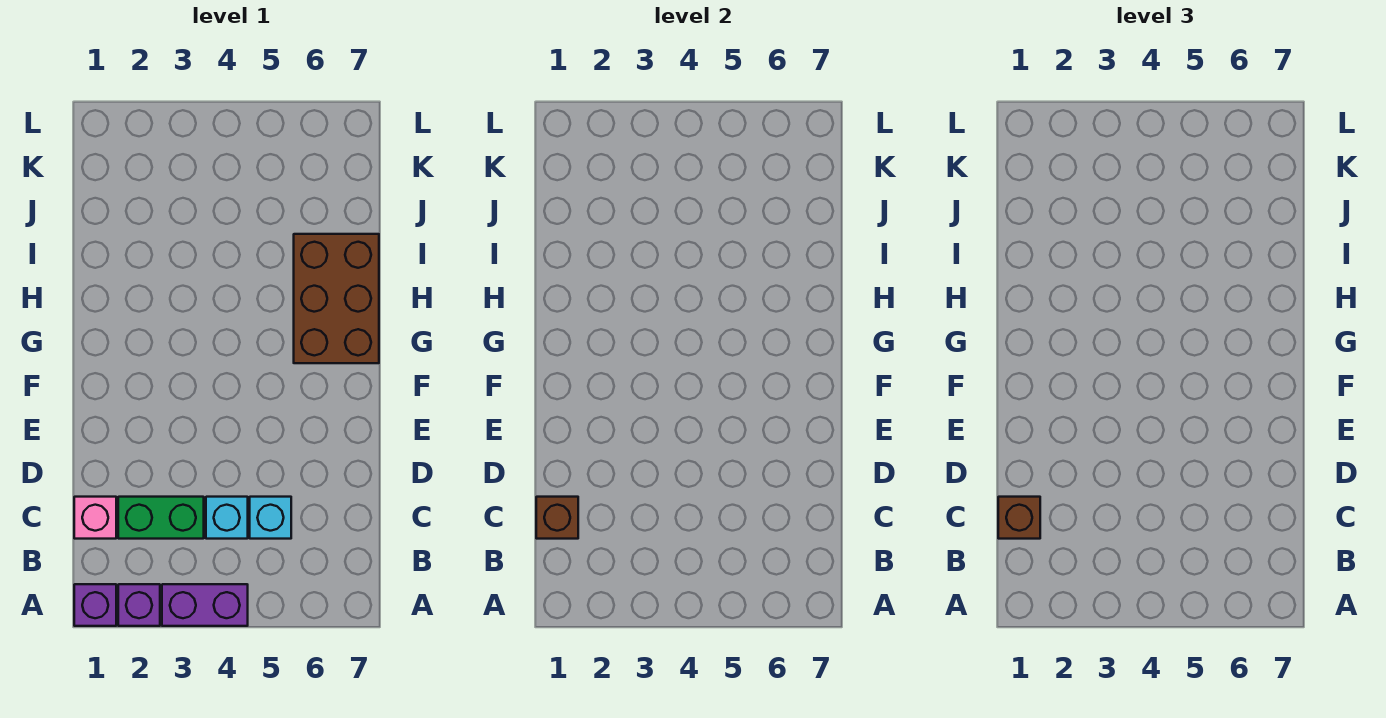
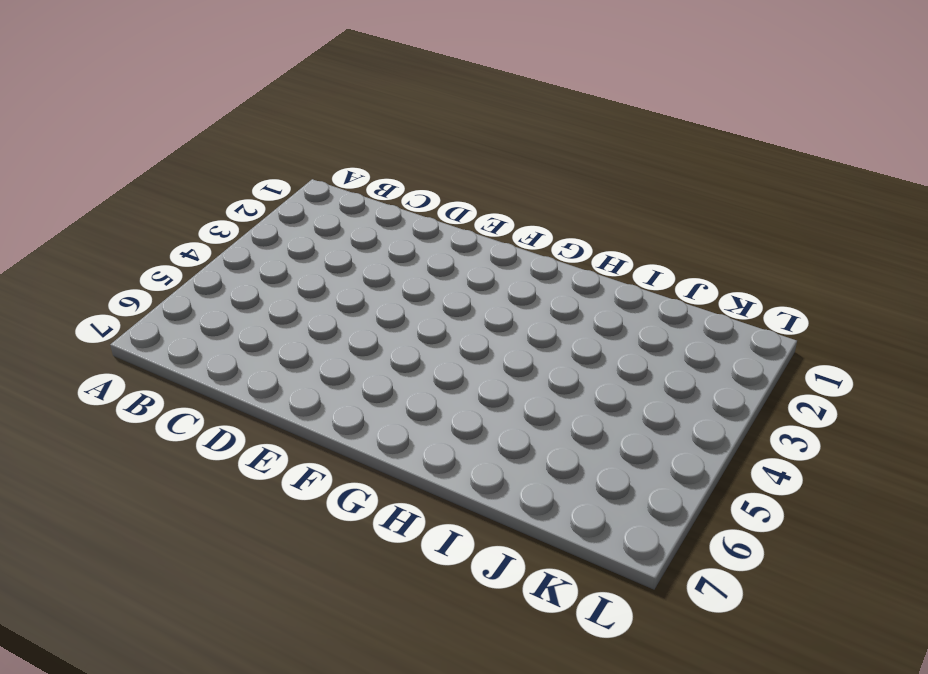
none -> purple brick A1 level 1
none -> purple brick A2 level 1

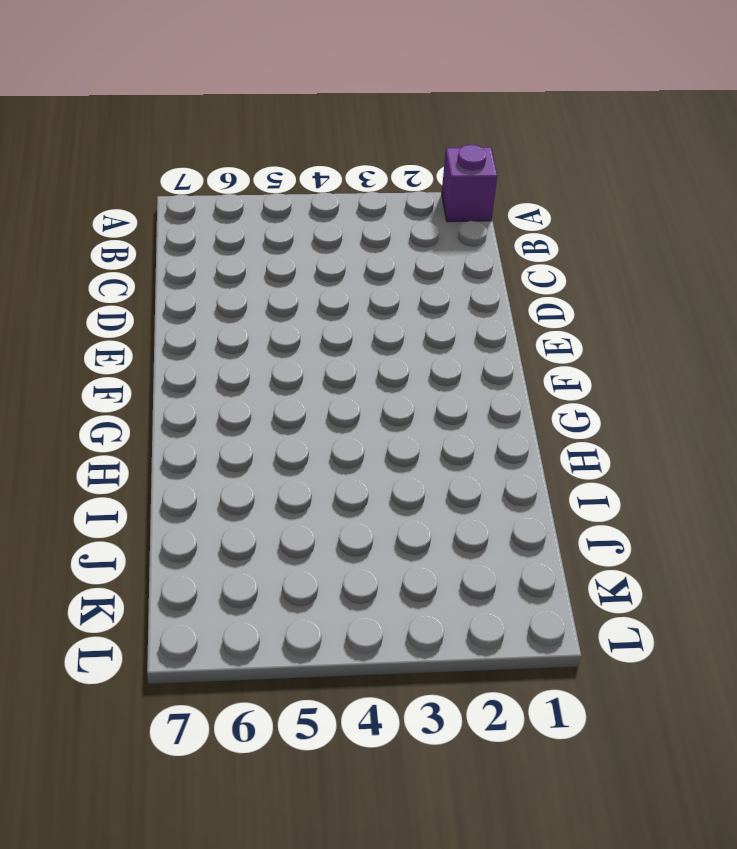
none -> purple brick A2 level 1
none -> purple brick A3:A4 level 1

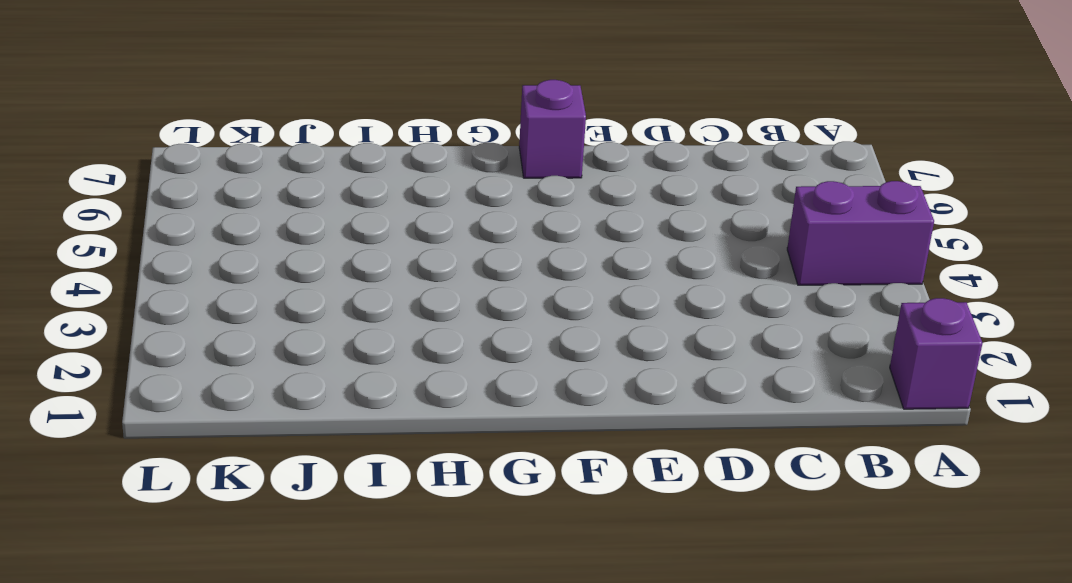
purple brick A4:B4 level 1 -> purple brick A3:A4 level 1
purple brick F7 level 1 -> purple brick A2 level 1
none -> pink brick C1 level 1
none -> green brick C2:C3 level 1

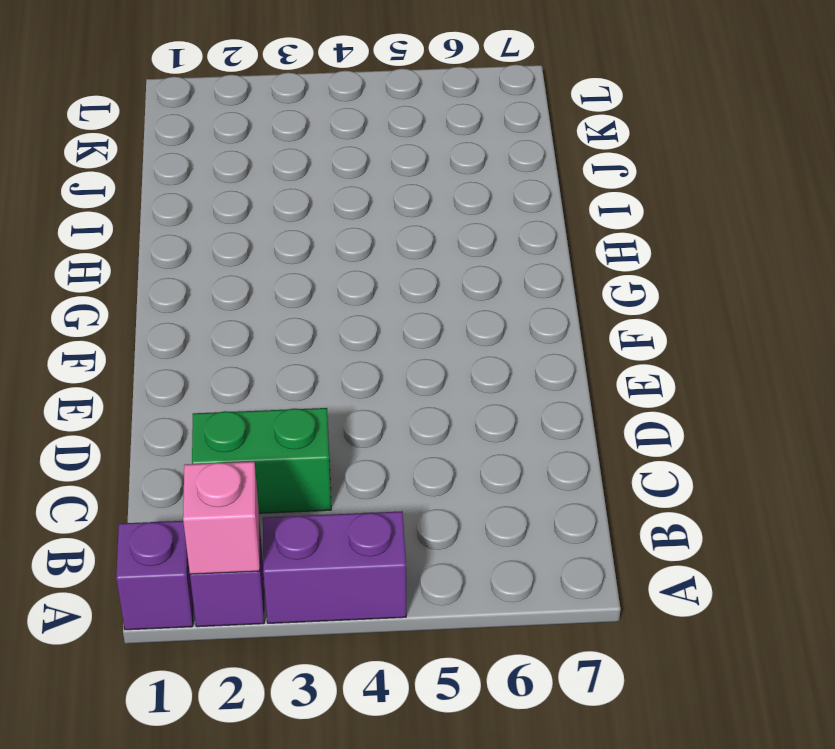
pink brick A2 level 2 -> pink brick C1 level 1
none -> cyan brick C4 level 1
none -> cyan brick C5 level 1

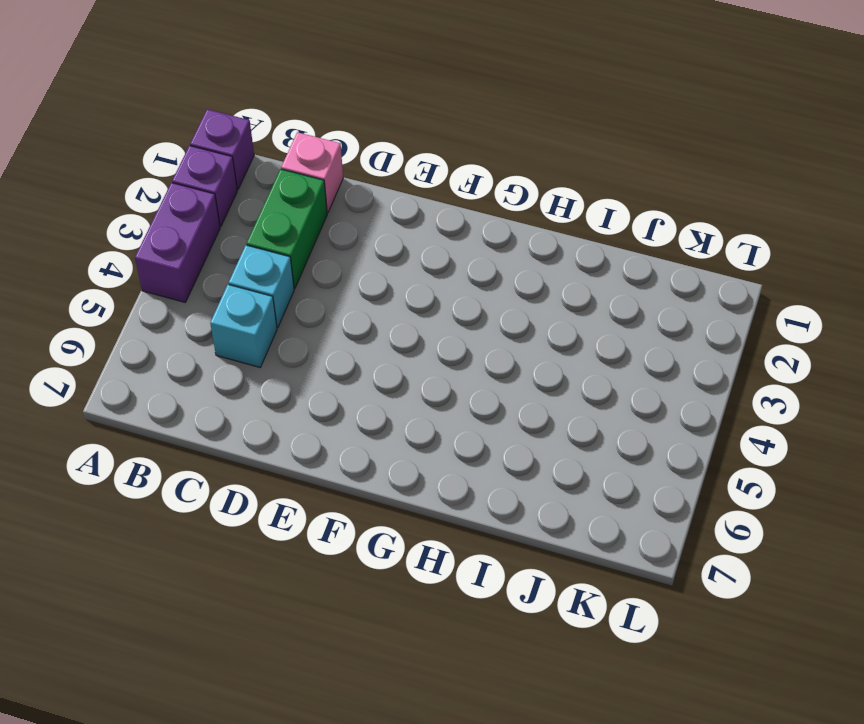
none -> brown brick G6:I7 level 1
none -> brown brick C1 level 2

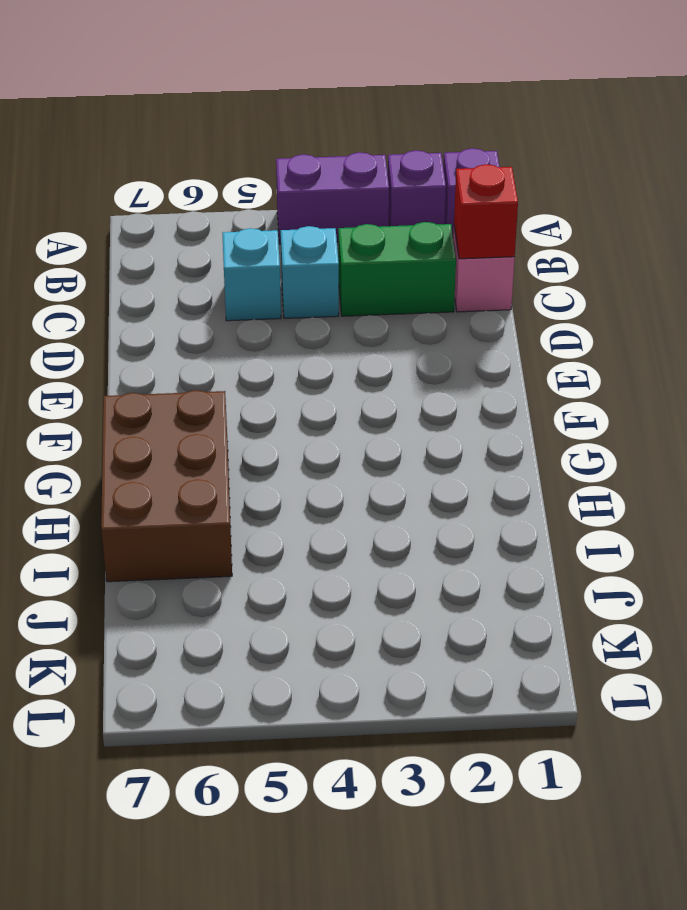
red brick C1 level 2 -> brown brick C1 level 2
none -> brown brick C1 level 3

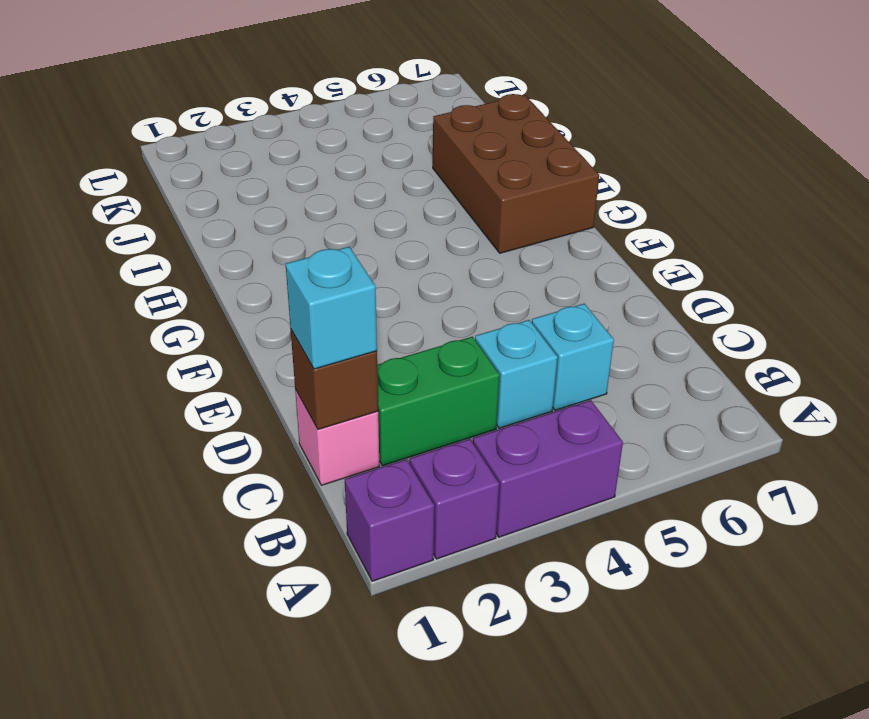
cyan brick C1 level 3 -> brown brick C1 level 3

